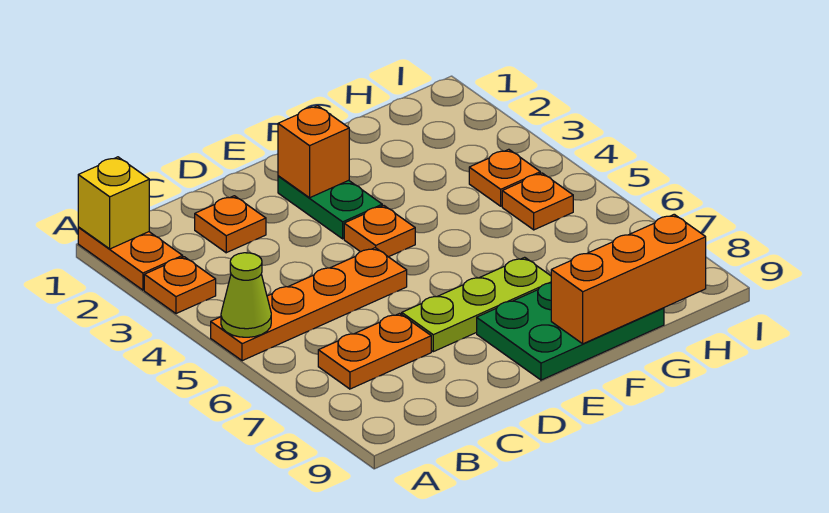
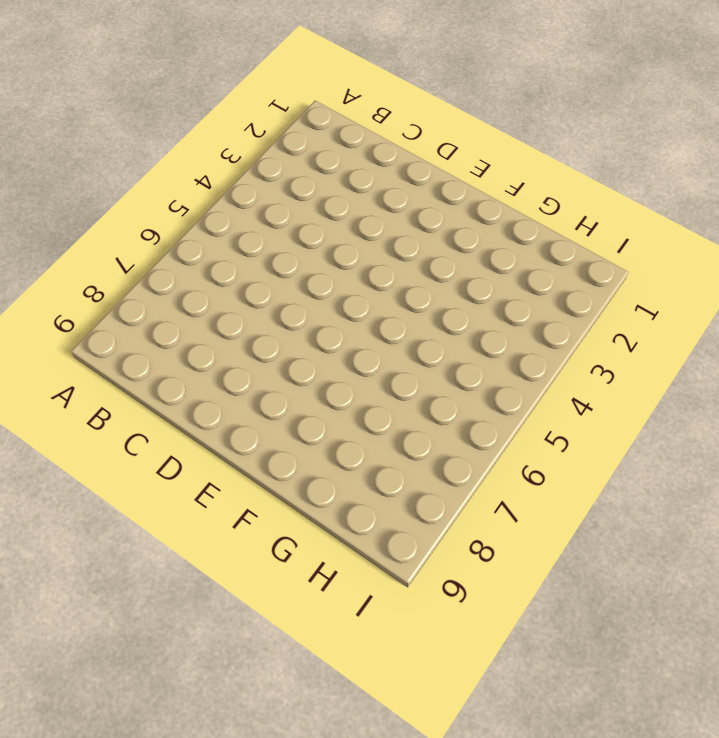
none -> orange plate A1:A2 level 1
none -> orange plate A3 level 1
none -> orange plate A5:D5 level 1

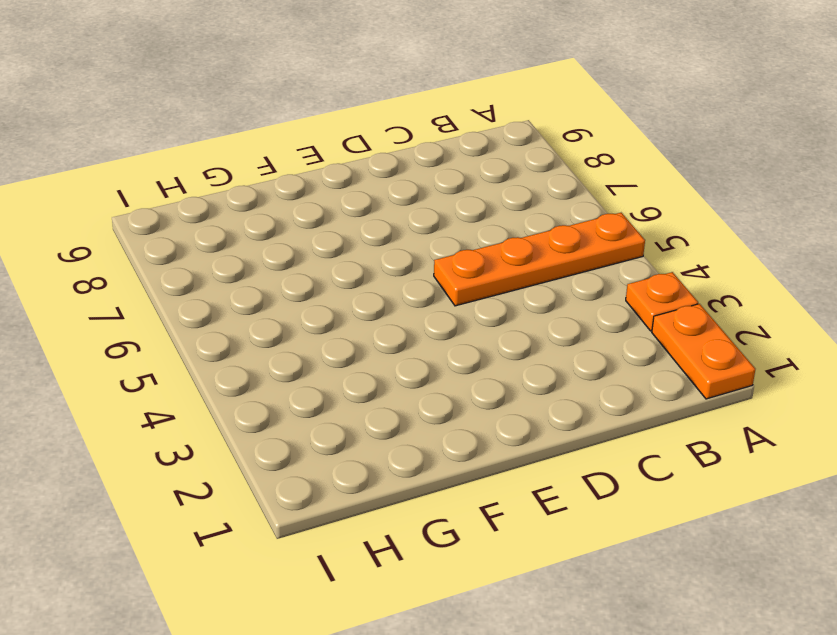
none -> orange plate B7:C7 level 1
none -> orange plate C2 level 1
none -> lime plate D7:F7 level 1

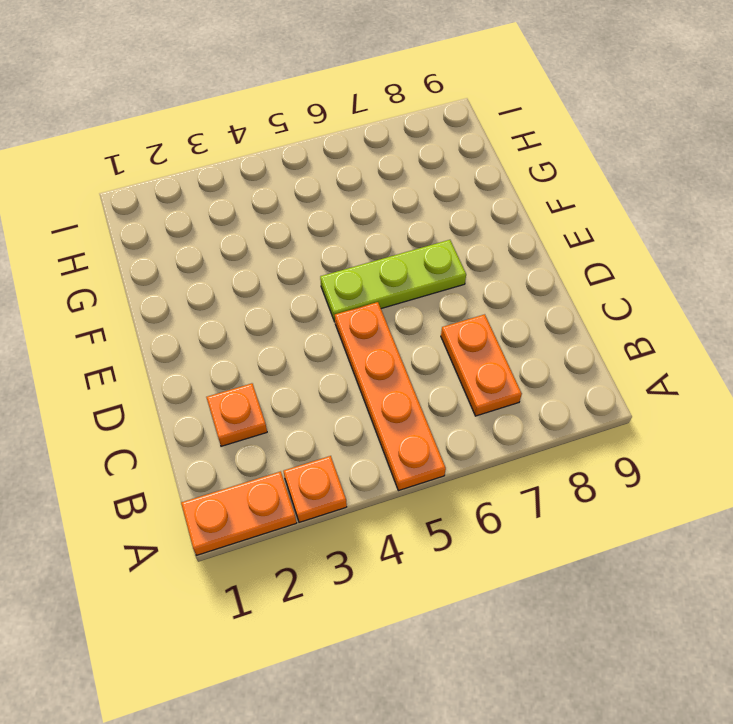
lime plate E5:E7 level 1 -> lime plate D7:F7 level 1
none -> green plate E2:E3 level 1
none -> orange plate E4 level 1
none -> green plate E8:G9 level 1

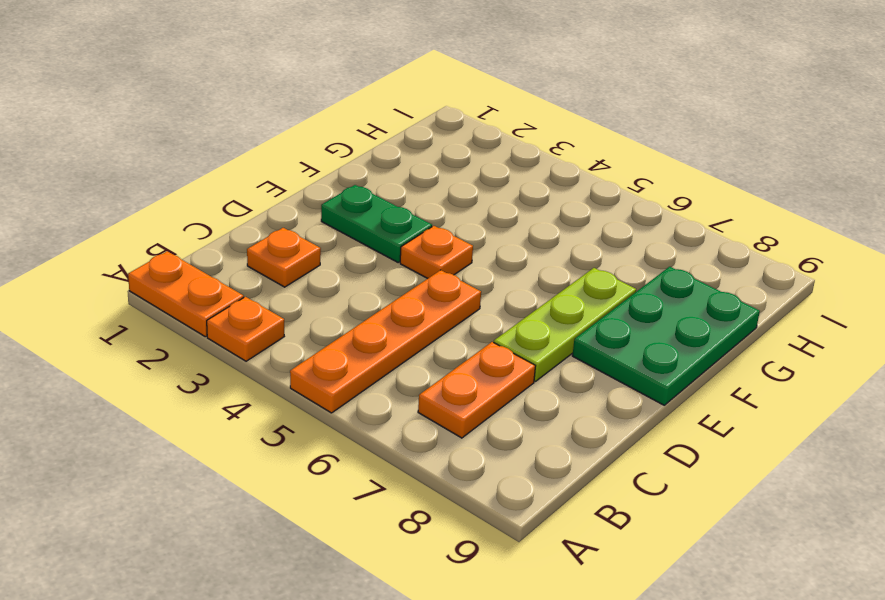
none -> orange plate H4 level 1
none -> orange plate H5 level 1
none -> yellow brick A1 level 2

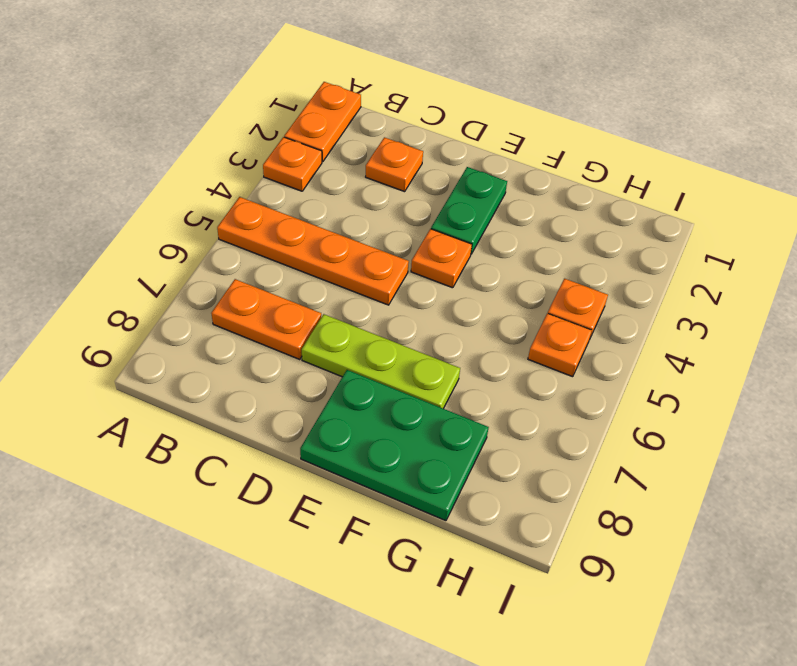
none -> yellow brick A1 level 2
none -> lime cone A5 level 2
none -> orange brick E2 level 2

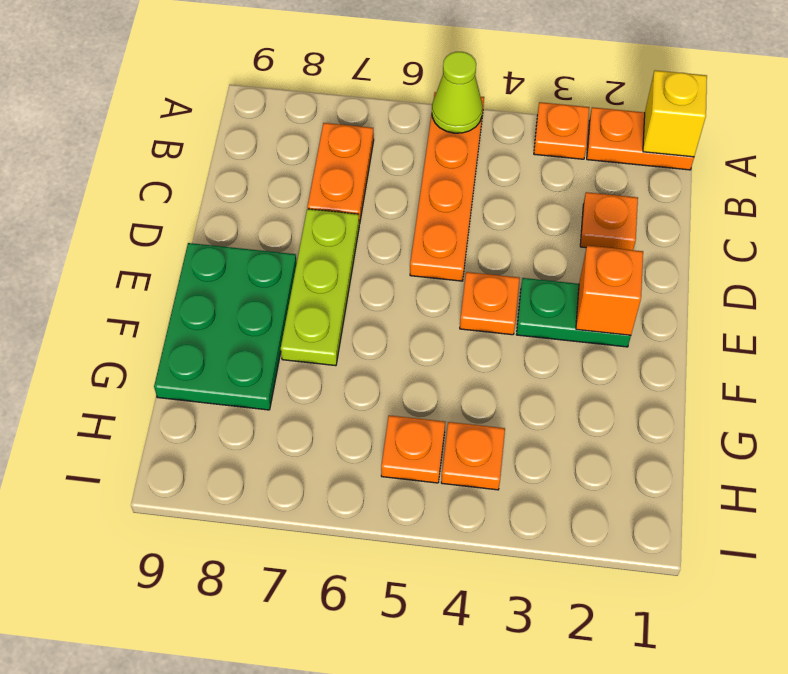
none -> orange brick F9:H9 level 2

